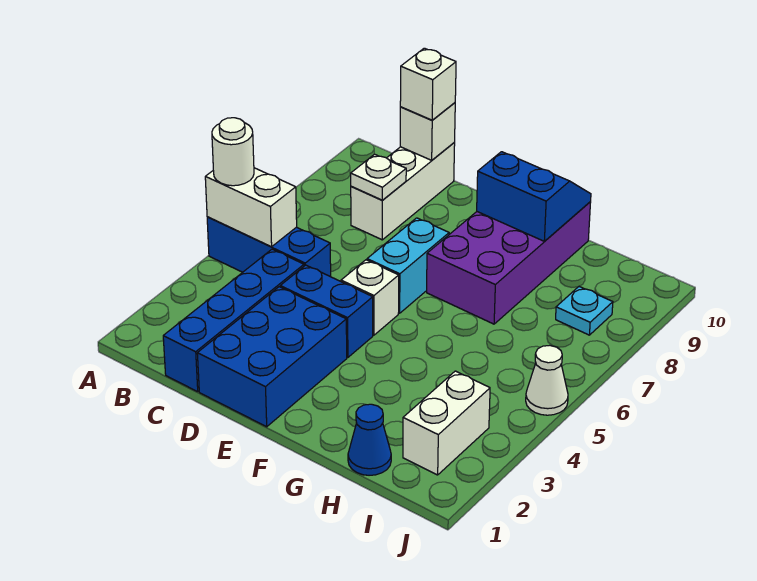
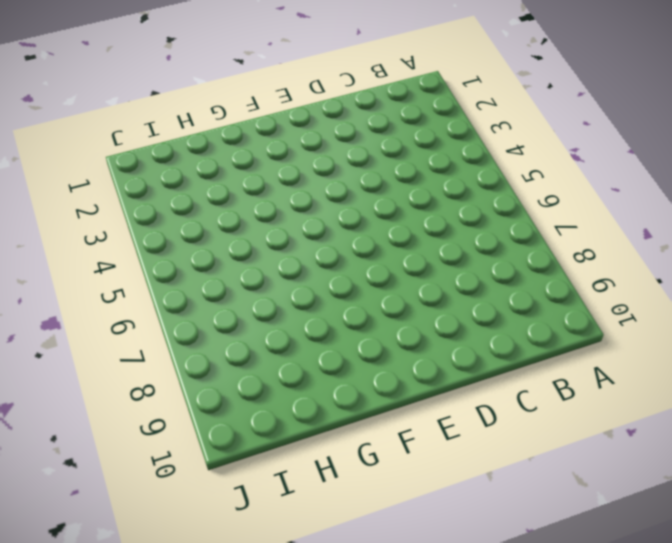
none -> blue brick A5:C5 level 1
none -> blue brick C1:C4 level 1
none -> white brick C8:C10 level 1

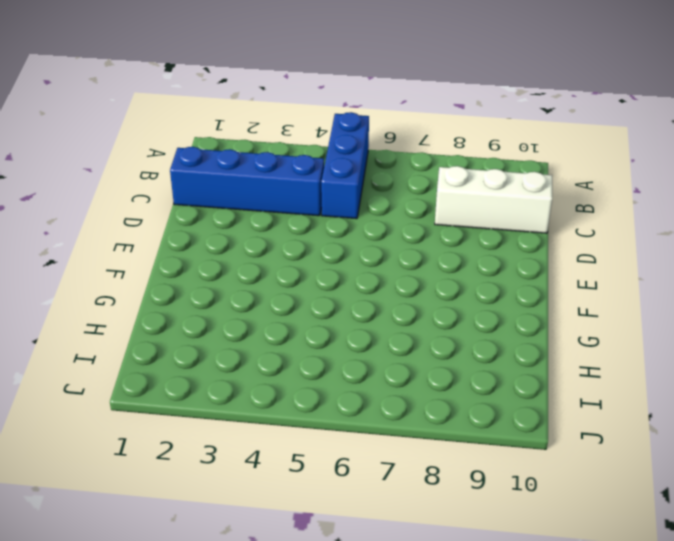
none -> blue brick D1:E3 level 1
none -> blue brick D4:E4 level 1
none -> white brick E5 level 1

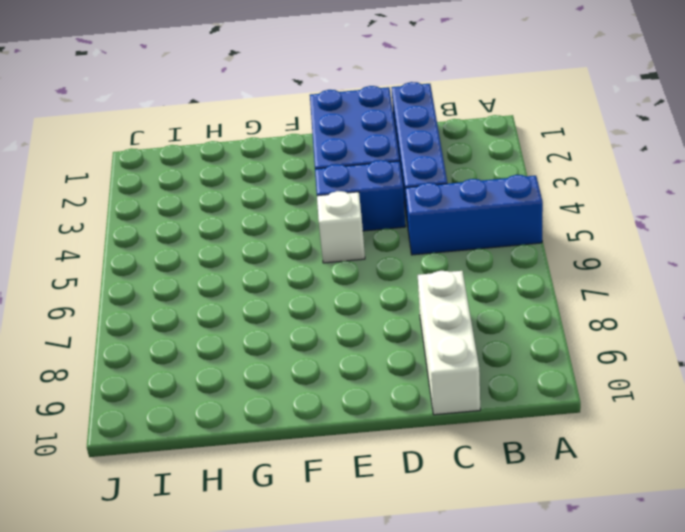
none -> cyan brick E6:E7 level 1
none -> purple brick F7:G10 level 1
none -> blue cone H1 level 1

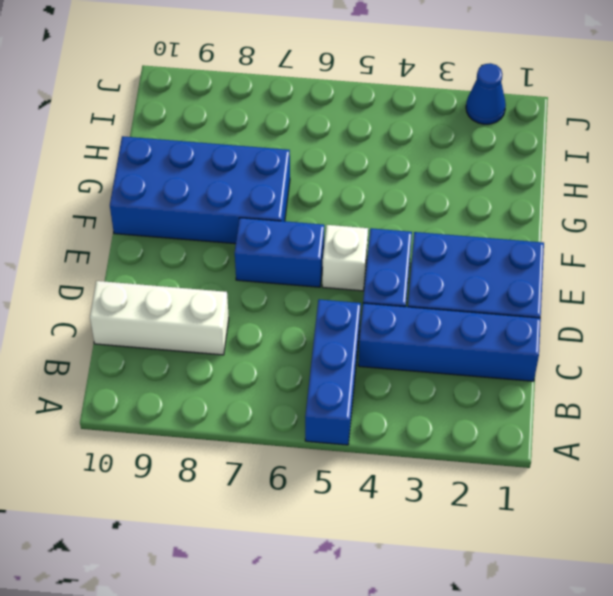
blue brick E6:E7 level 1 -> cyan brick E6:E7 level 1
blue brick F7:G10 level 1 -> purple brick F7:G10 level 1
blue cone J2 level 1 -> blue cone H1 level 1
none -> white brick I2:I3 level 1
none -> cyan plate I8 level 1
none -> white cone J5 level 1

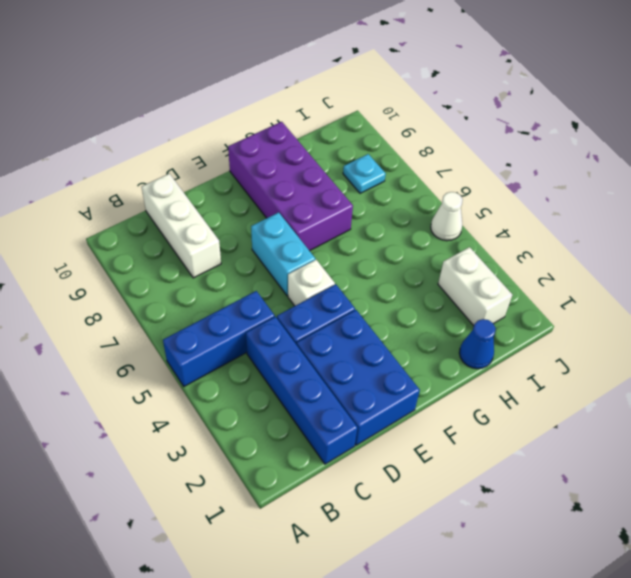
none -> white brick A5:B5 level 2
none -> white plate C8 level 2
none -> white brick C10 level 2

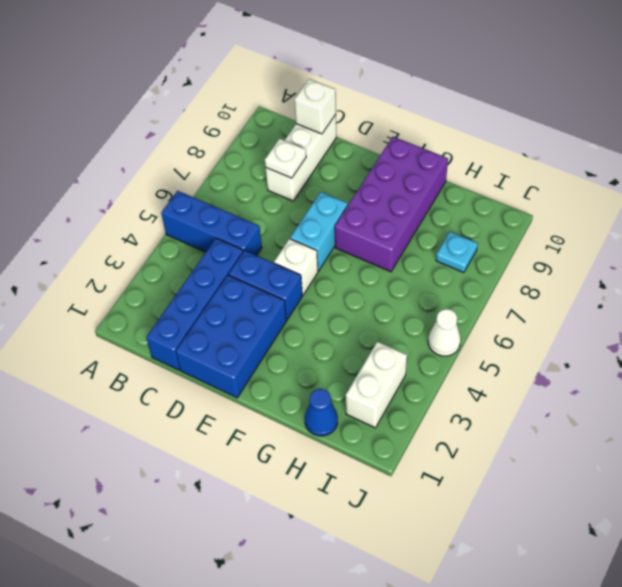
none -> white brick A5:B5 level 2
none -> blue slope F9:G10 level 2 top 9
none -> white round brick A5 level 3

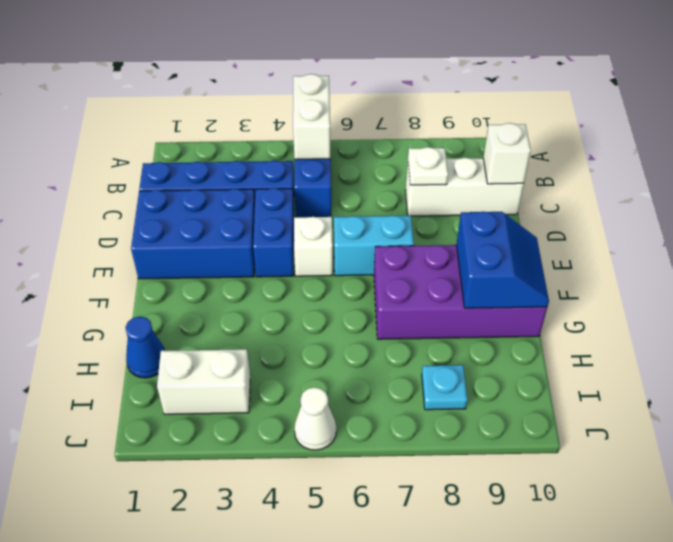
none -> white round brick A5 level 3
none -> white brick C10 level 3

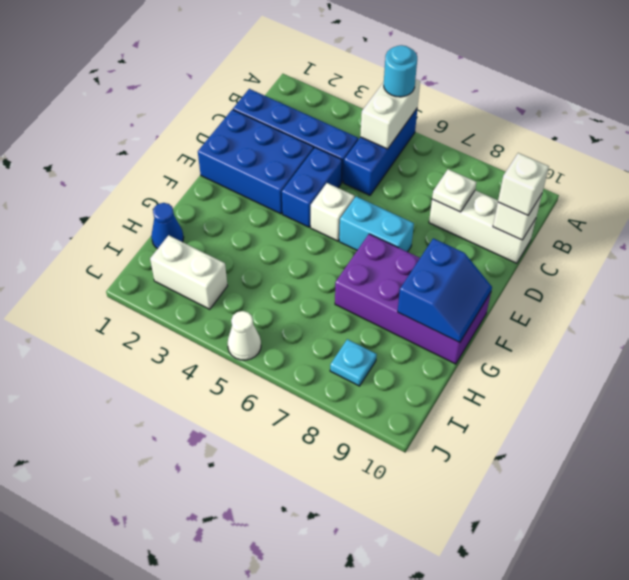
cyan round brick A5 level 3 -> white round brick A5 level 3

